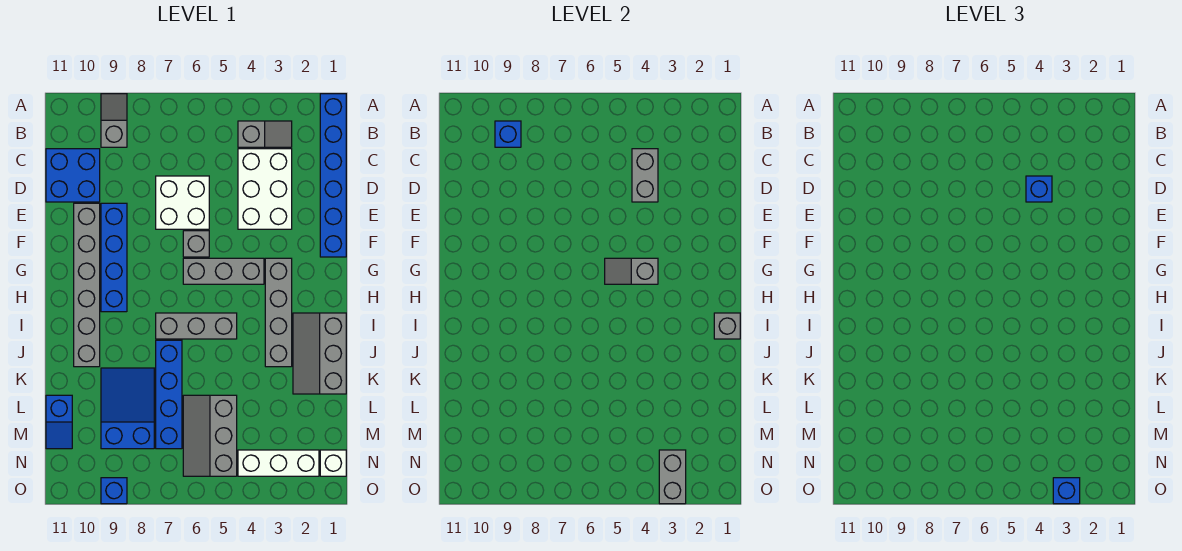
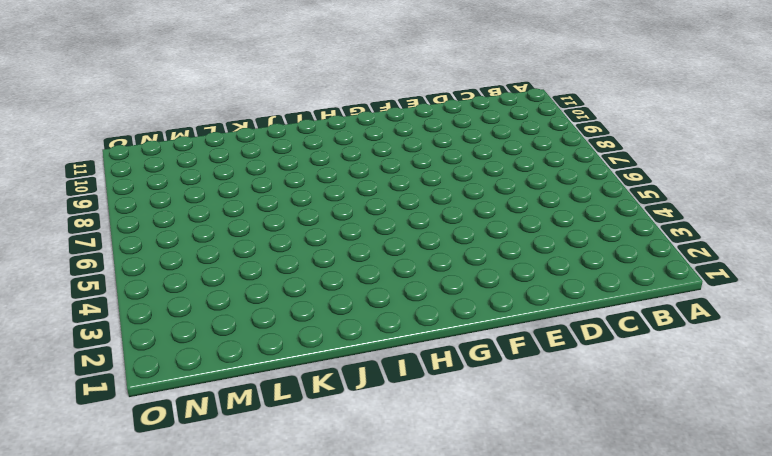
none -> blue brick A1:F1 level 1
none -> grey slope A9:B9 level 1 top B
none -> grey slope B3:B4 level 1 top 4

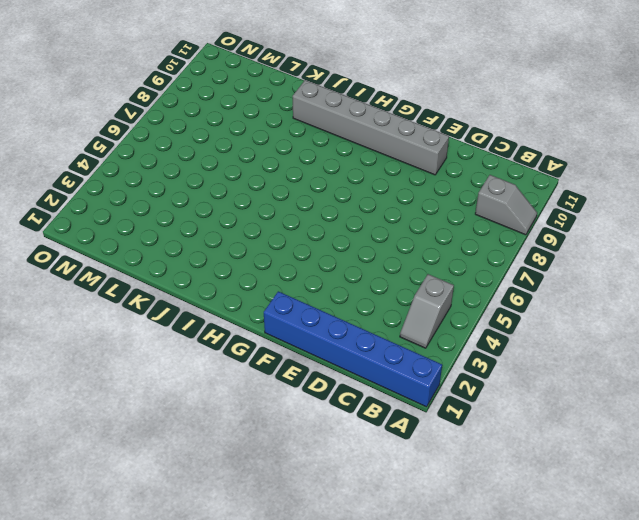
none -> white brick C3:E4 level 1
none -> blue brick C10:D11 level 1
none -> white brick D6:E7 level 1

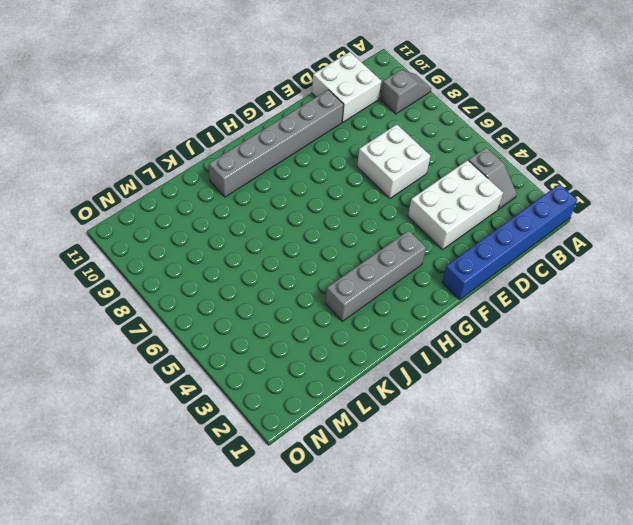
white brick C10:D11 level 1 -> blue brick C10:D11 level 1
none -> blue brick E9:H9 level 1
none -> grey brick F6 level 1
none -> grey brick G4:G6 level 1

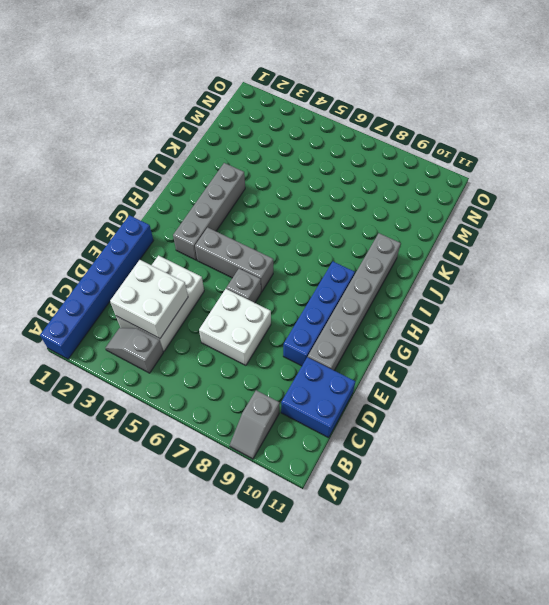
white brick C3:D4 level 2 -> grey brick C4:D4 level 2
none -> grey slope I1:K2 level 1 top 1
none -> grey brick I5:I7 level 1
none -> blue brick J7:M7 level 1

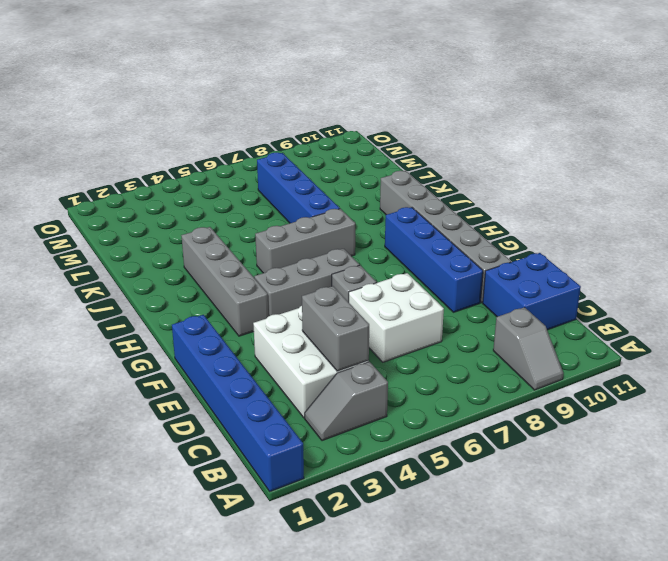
none -> grey slope I1:K2 level 1 top 1
none -> blue slope K8:M9 level 1 top M
none -> grey slope L5:N6 level 1 top 5

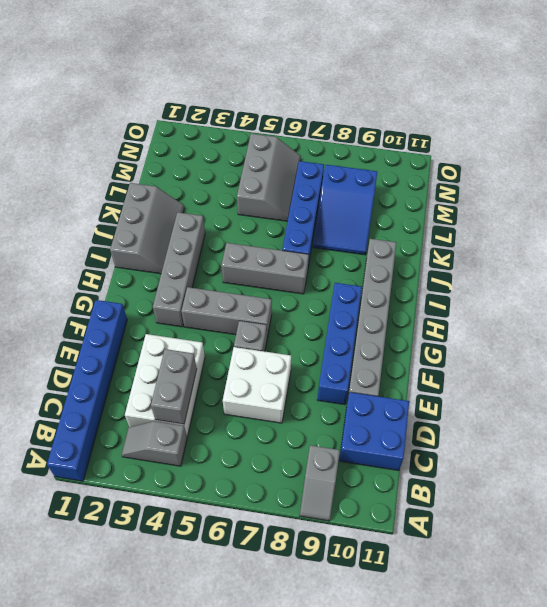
none -> blue slope L11:M11 level 1 top L
none -> white brick N1 level 1
none -> white brick N2:N4 level 1

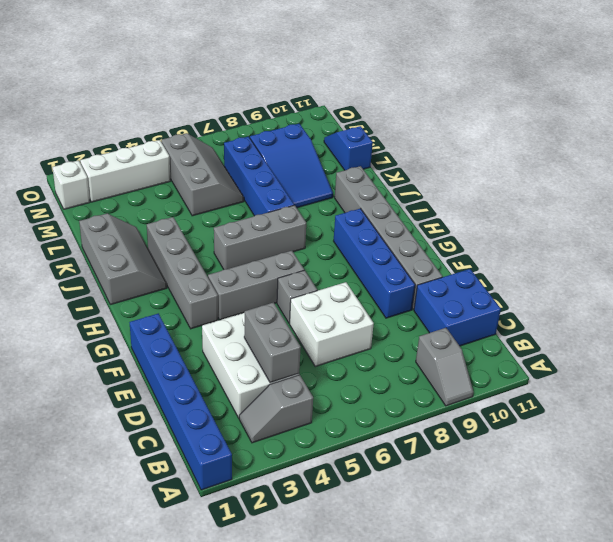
none -> blue brick O9 level 1
none -> blue brick B9 level 2
none -> grey slope G4:G5 level 2 top 4

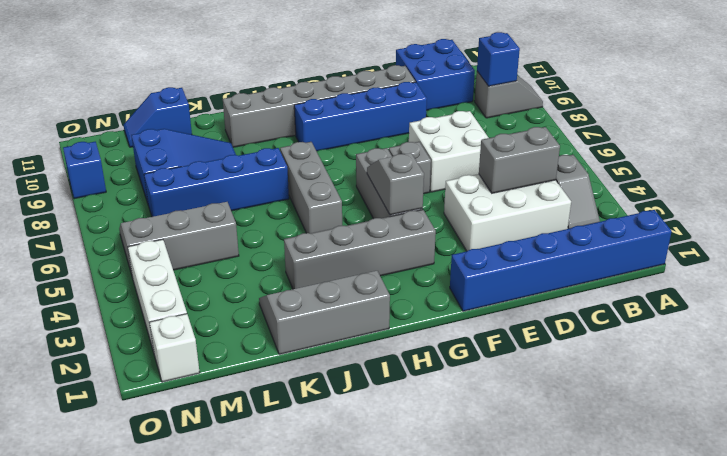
none -> grey brick I1 level 2
none -> grey brick N3:O3 level 2
none -> blue brick D4 level 3

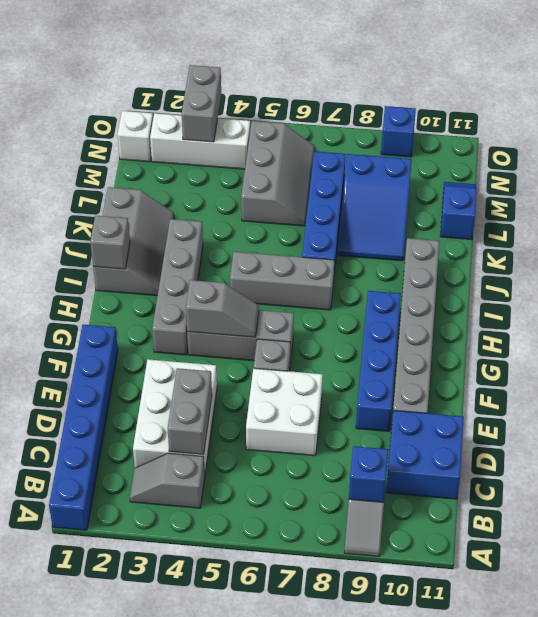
none -> blue brick D4 level 3
none -> blue brick O3 level 3

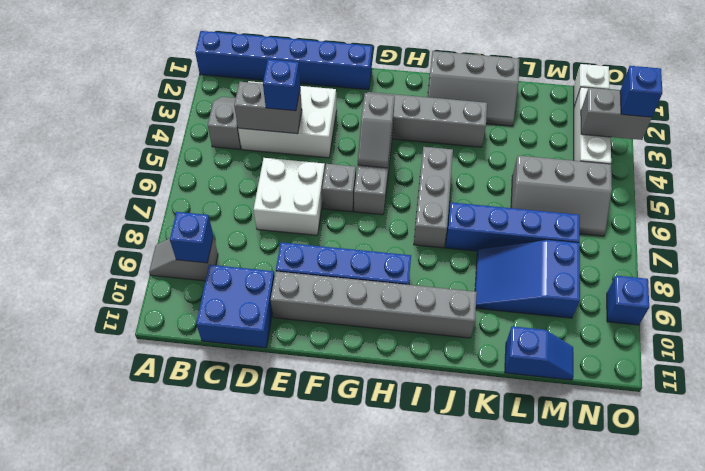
none -> grey brick I1 level 2

